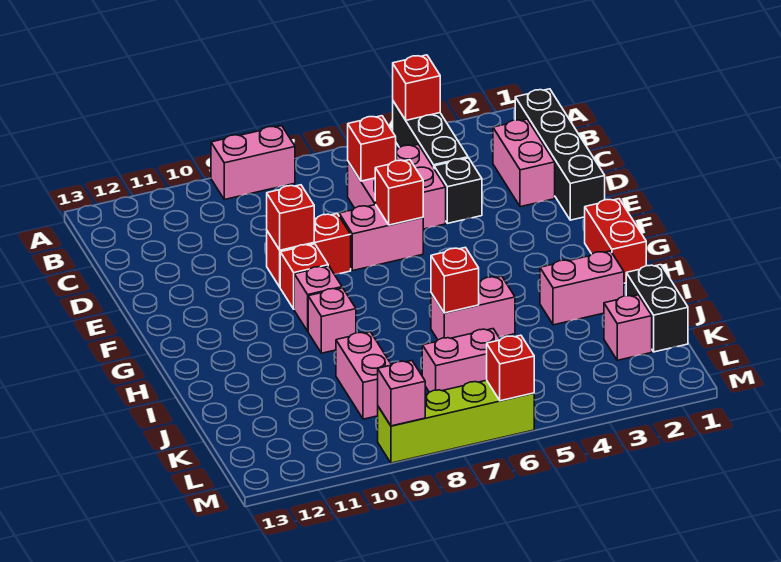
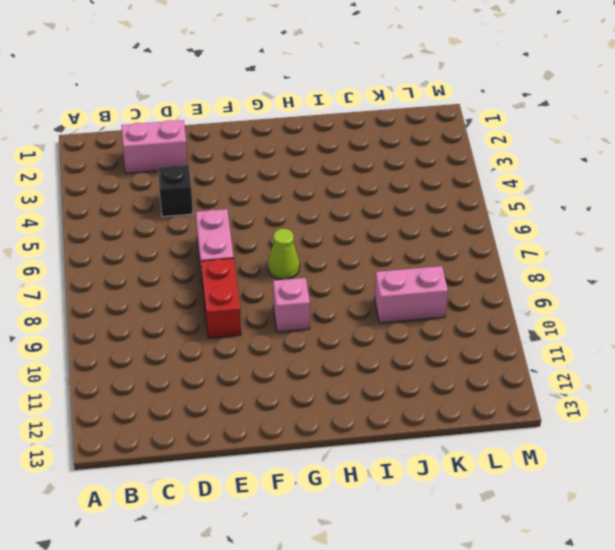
lime cone G7 level 1 -> none
none -> black brick A4:C4 level 1
none -> pink brick A8:A9 level 1
none -> black brick B1:E1 level 1

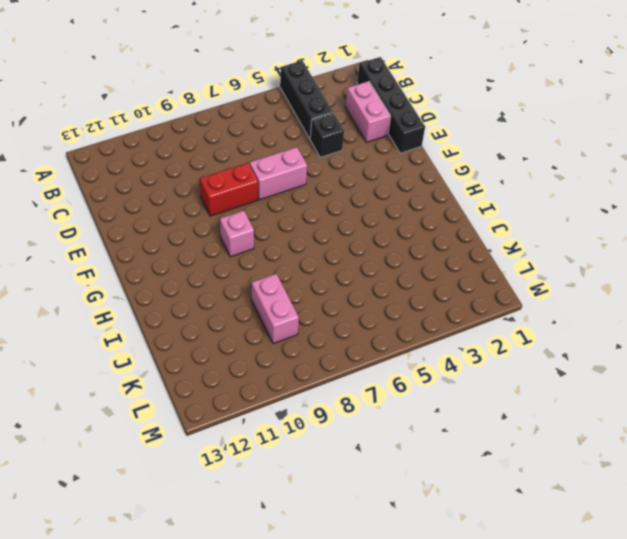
none -> pink brick A8:A9 level 1
none -> pink brick C5:D6 level 1
none -> red brick F9 level 1

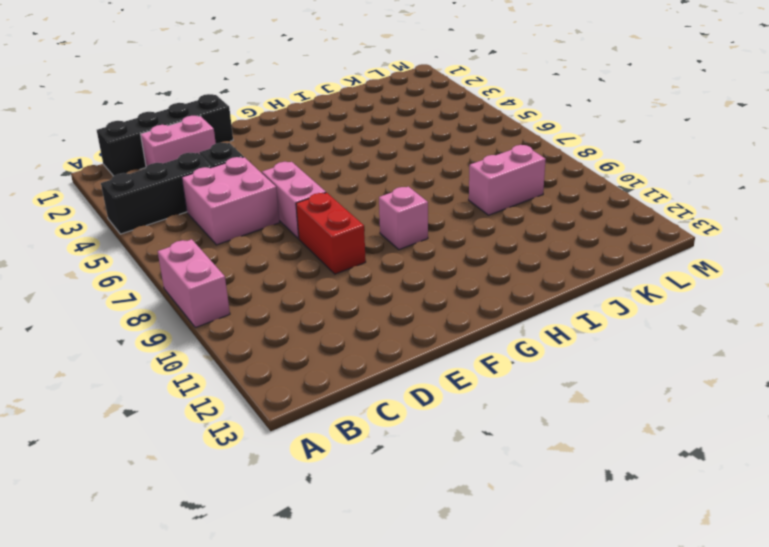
none -> red brick F9 level 1
none -> red brick G1:H1 level 1
none -> pink brick H9 level 1

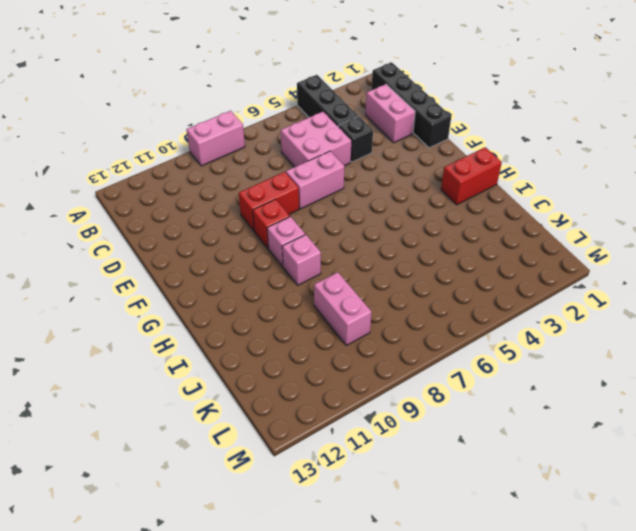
red brick H1:H2 level 1 -> red brick G1:H1 level 1
none -> pink brick I2:I3 level 1
none -> pink brick I5:I6 level 1
none -> black brick J1:K1 level 1

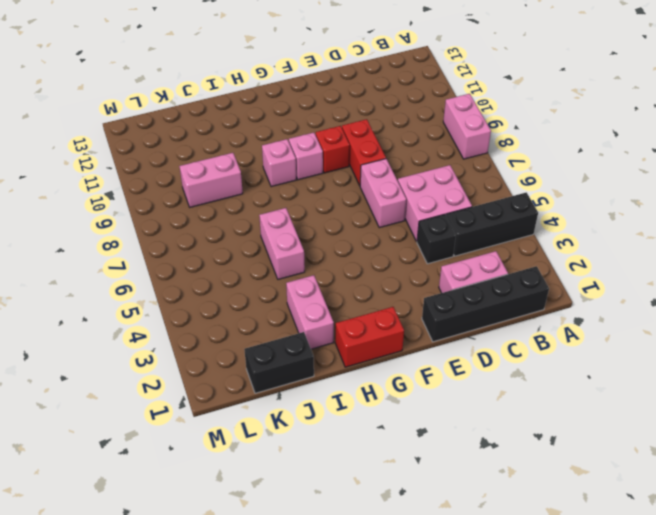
none -> pink brick K2 level 1
none -> pink brick K6:K7 level 1
none -> lime brick M6:M9 level 1

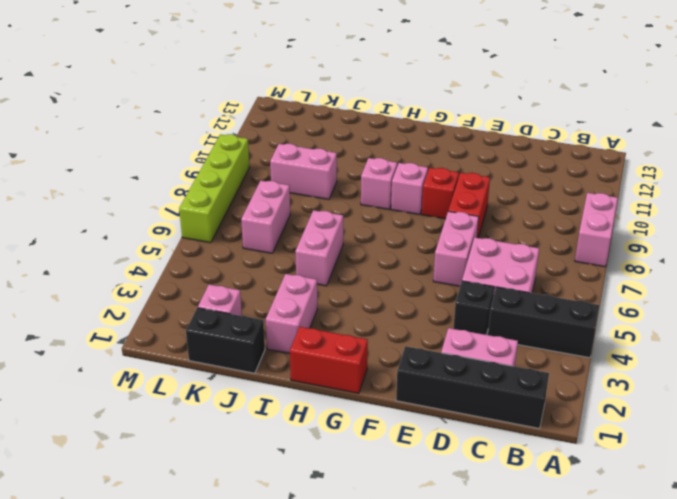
none -> red brick A4 level 2
none -> red brick C6 level 2
none -> red brick E6 level 2

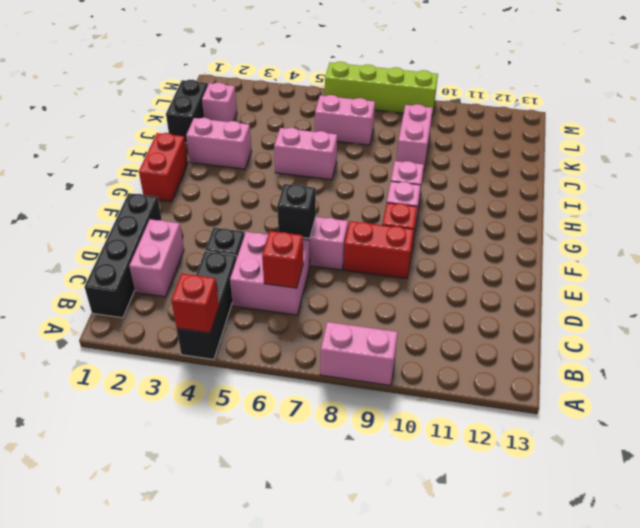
black brick E6 level 2 -> red brick E6 level 2
none -> red brick E9 level 2
none -> red brick I6 level 2
none -> red brick M6 level 2

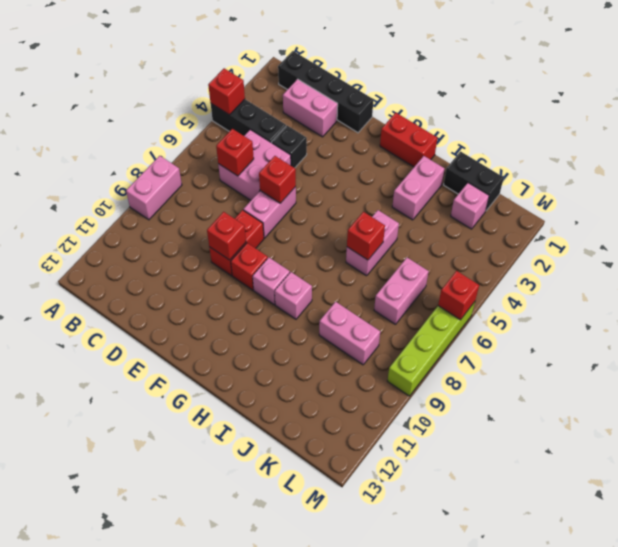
none -> pink brick M9 level 2

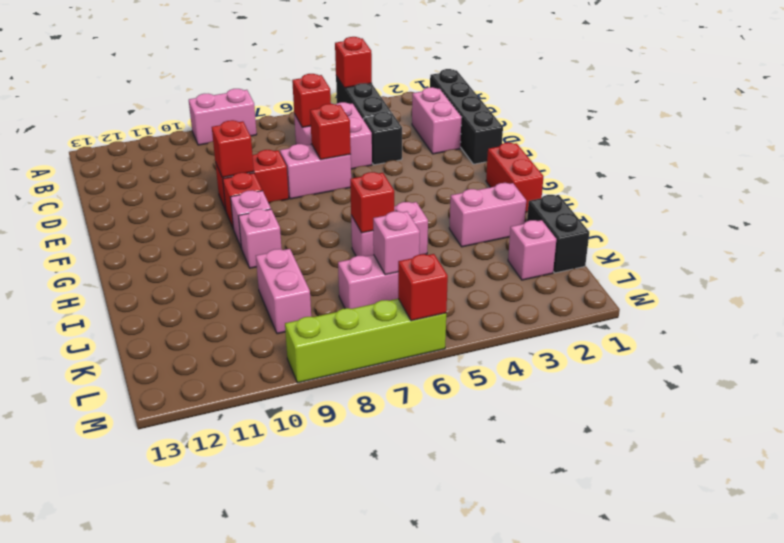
pink brick K6 level 2 -> pink brick M9 level 2

